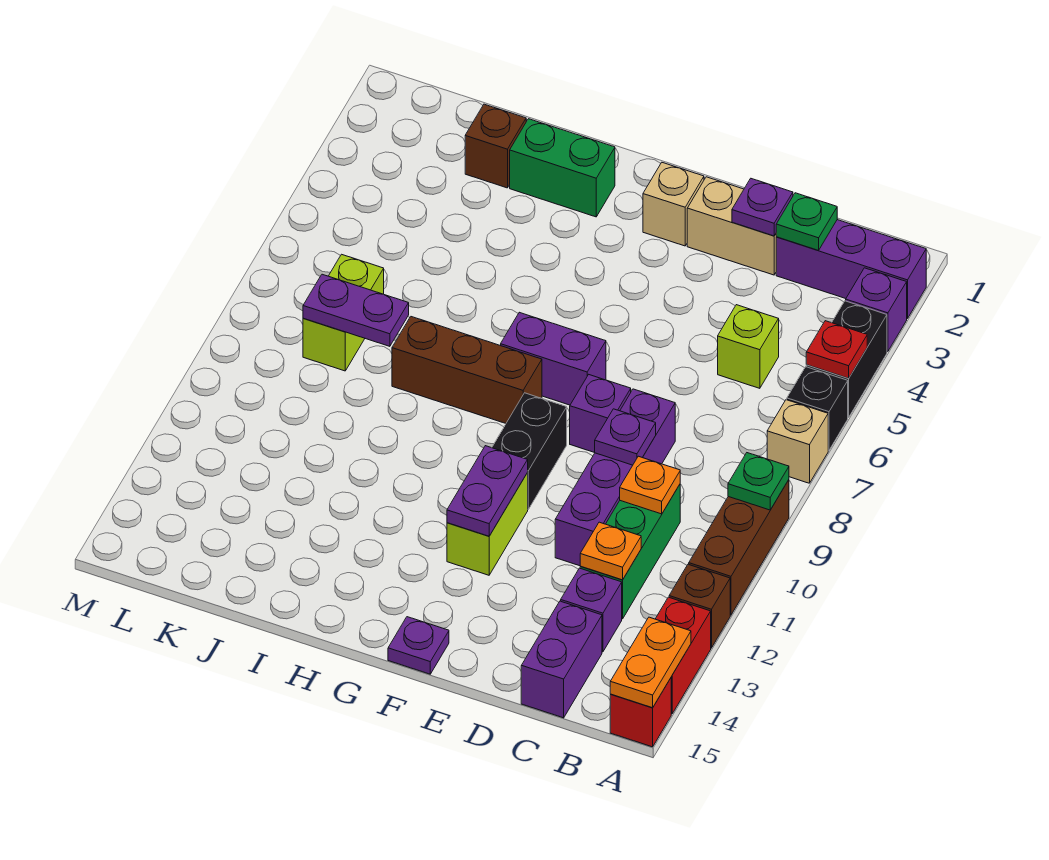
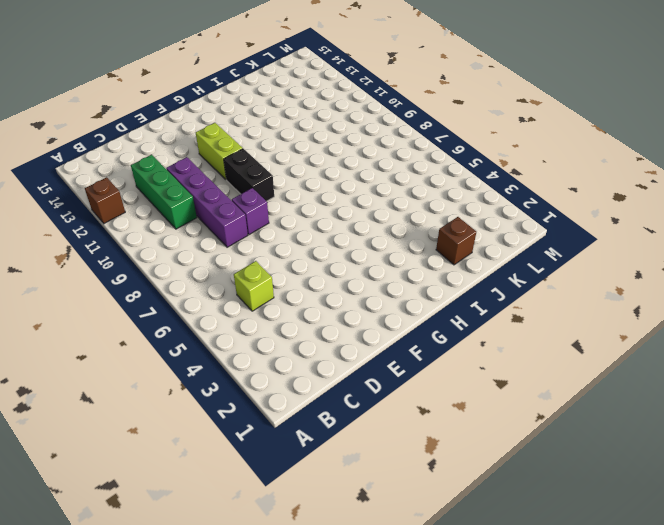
none -> purple brick A2:C2 level 1
none -> purple brick A3 level 1
none -> black brick A4:A5 level 1
none -> black brick A6 level 1

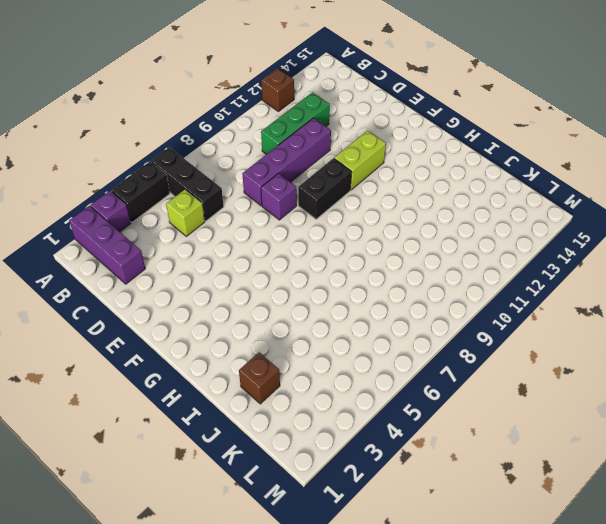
black brick A6:C6 level 1 -> black brick A6 level 1
none -> tan brick A7 level 1
none -> brown brick A9:A11 level 1
none -> red brick A13:A14 level 1
none -> red brick A15 level 1

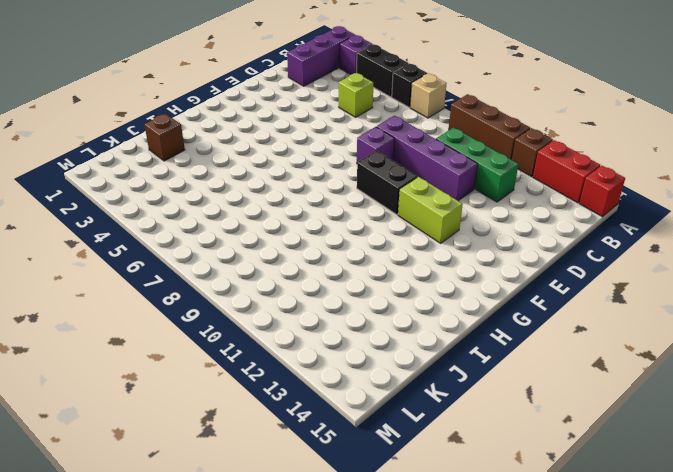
none -> purple brick C13 level 1
none -> purple brick C14:C15 level 1
none -> tan brick D2:E2 level 1
none -> tan brick F2 level 1

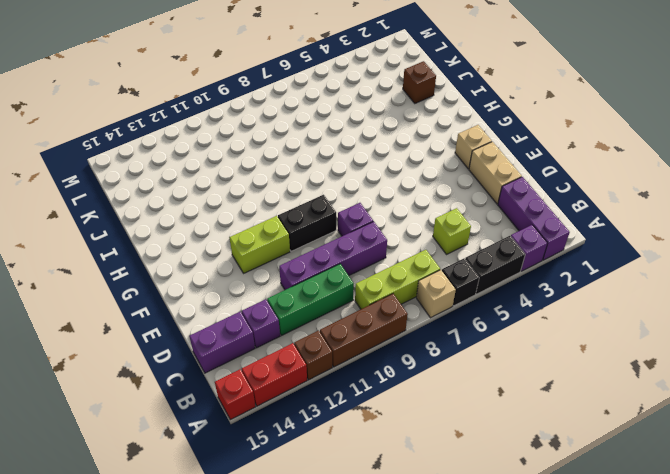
lime brick B7:B9 level 1 -> none
none -> purple brick F7:G7 level 1
none -> purple plate F15 level 1
none -> brown brick G8:I8 level 1
none -> green brick H2:I2 level 1

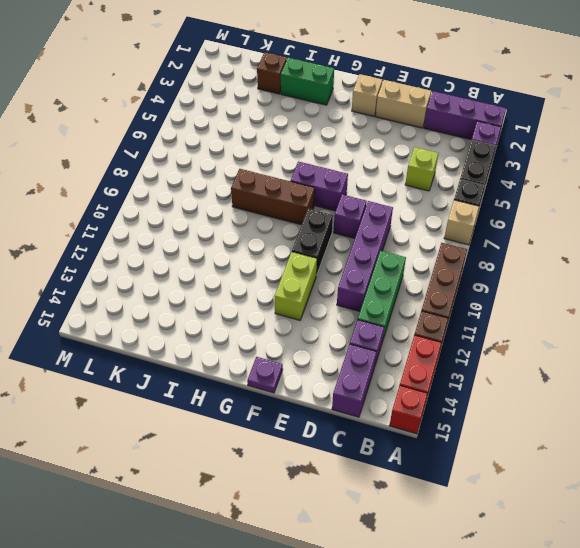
none -> lime brick K7:K8 level 1
none -> red plate A5 level 2
none -> green plate A9 level 2
none -> orange plate A14:A15 level 2

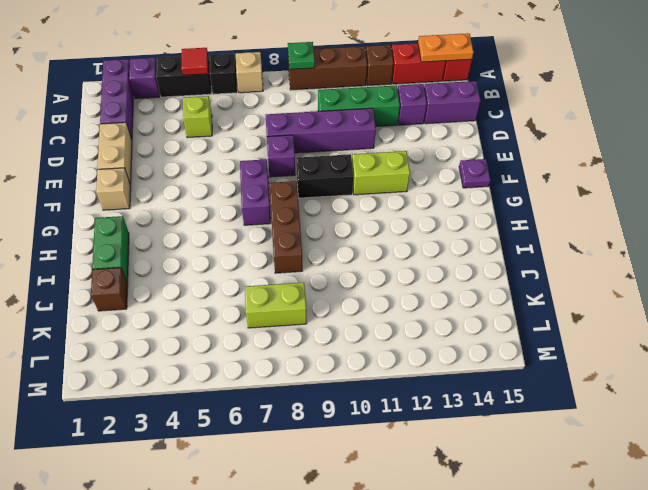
red tile A5 level 2 -> red plate A5 level 2
none -> green plate C2 level 2
none -> orange plate C10 level 2
none -> orange plate C12 level 2
none -> purple plate D2 level 2

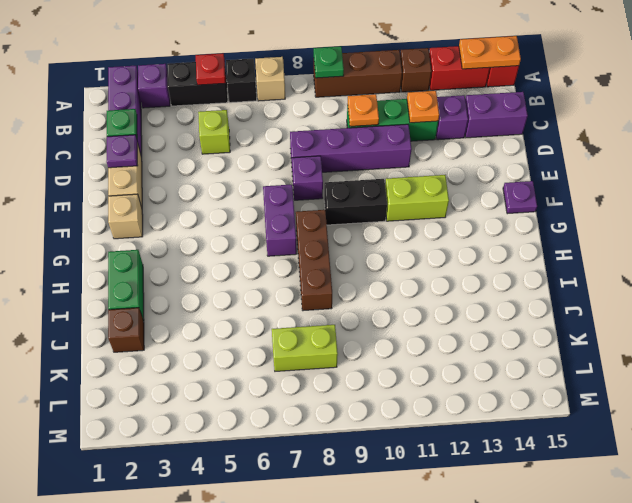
none -> purple plate D9 level 2
none -> purple plate F11:F12 level 2
none -> purple plate J8:K8 level 2

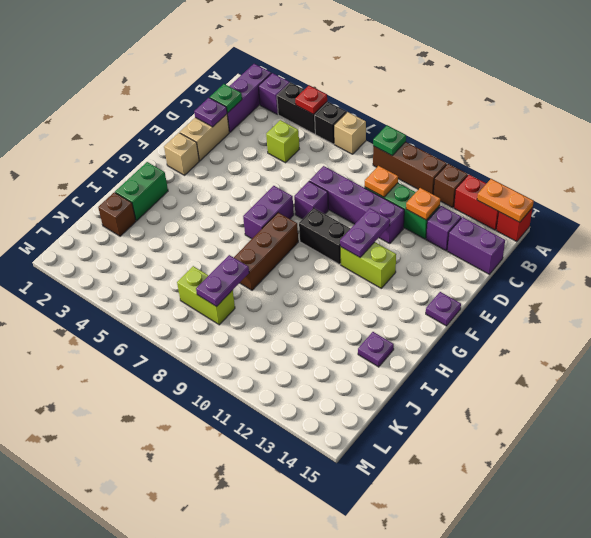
purple plate E11:F11 level 2 -> purple plate F11:F12 level 2
purple plate I14 level 1 -> purple plate D9 level 2

